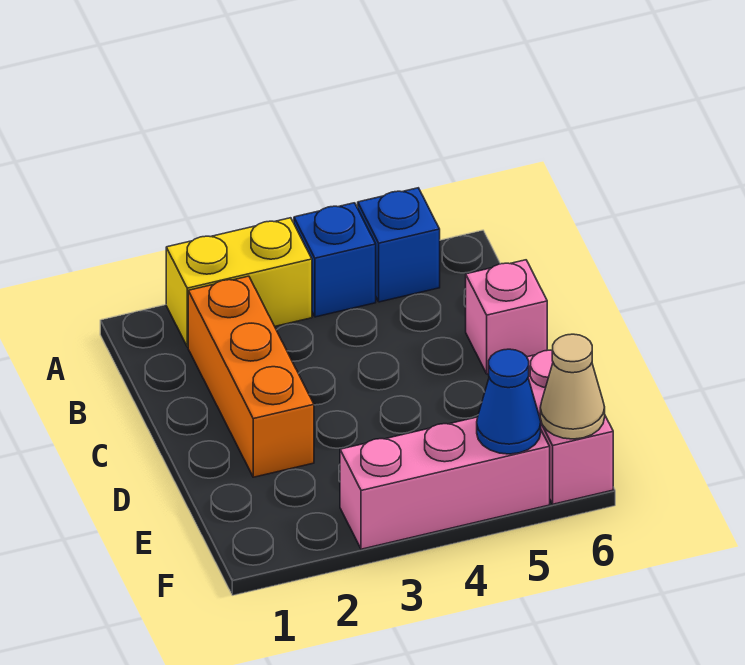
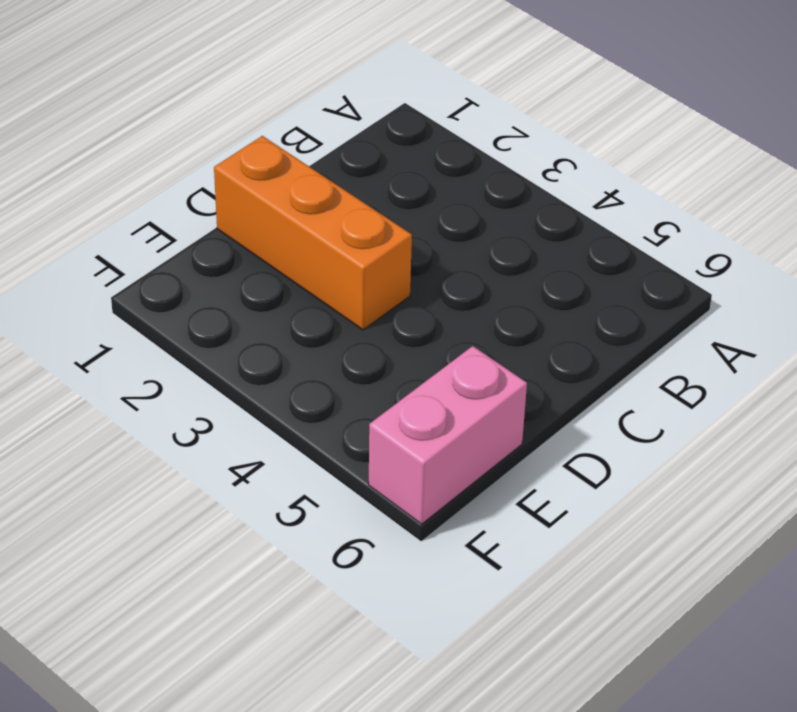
orange brick D1:D3 level 1 -> orange brick B2:D2 level 1
none -> yellow brick A2:A3 level 1
none -> blue brick A4 level 1

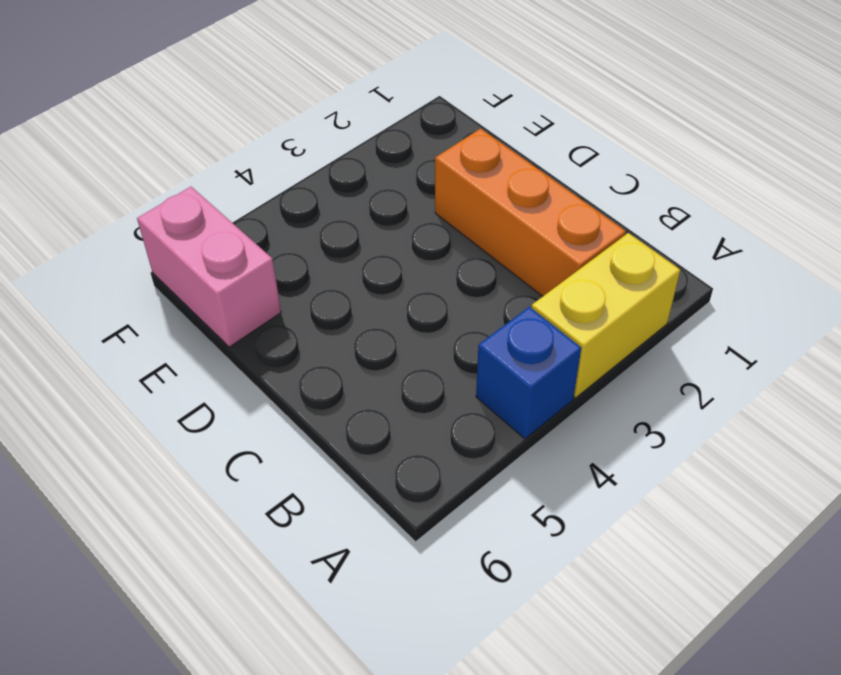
none -> blue brick A5 level 1
none -> pink brick C6 level 1

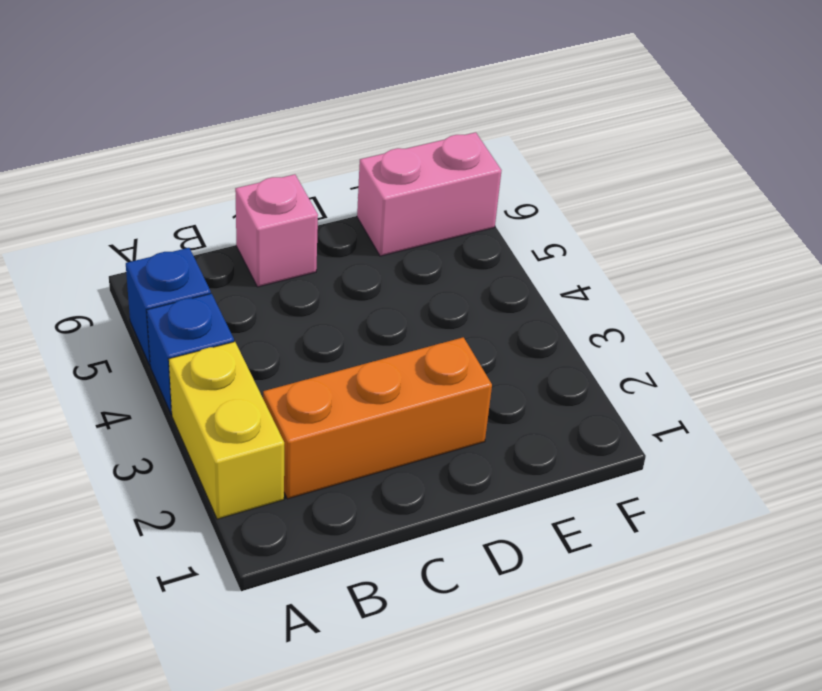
none -> pink brick F3:F5 level 1
none -> blue cone F5 level 2

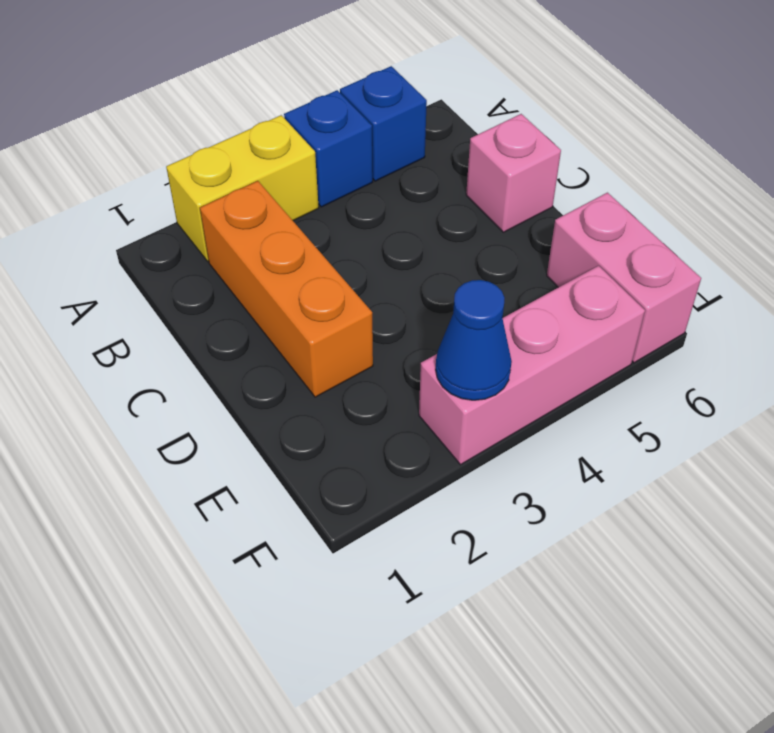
blue cone F3 level 2 -> blue cone F5 level 2
none -> tan cone F6 level 2

